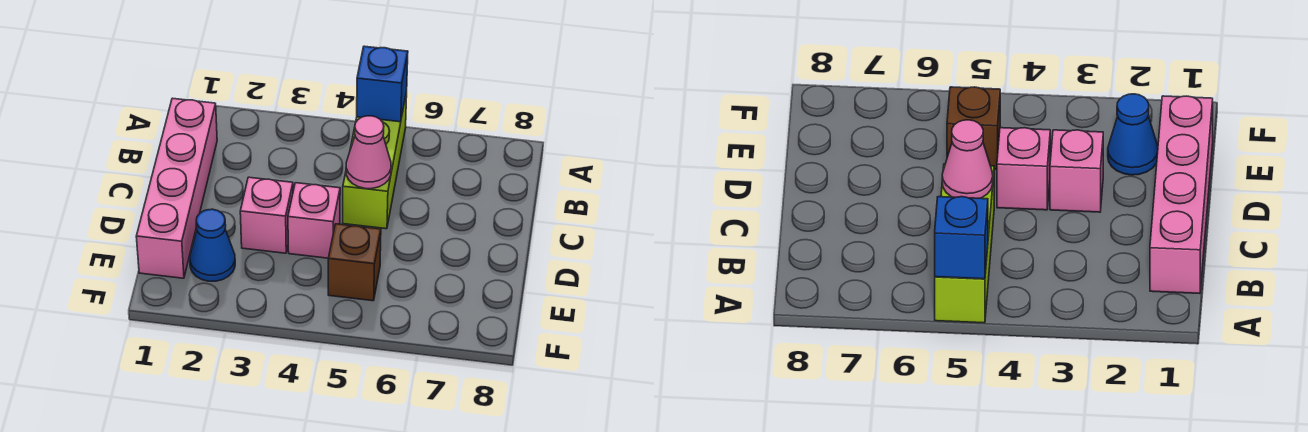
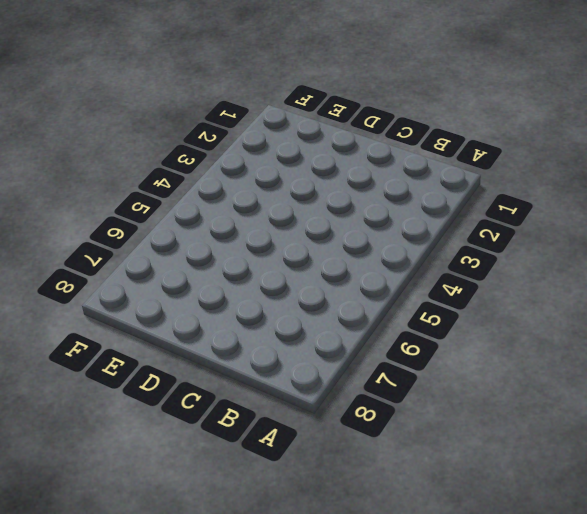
none -> lime brick A5:C5 level 1
none -> pink brick B1:E1 level 1

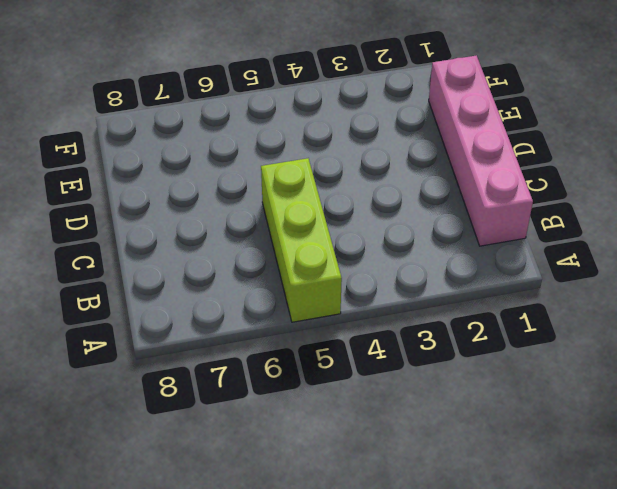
none -> pink brick D3 level 1
none -> pink brick D4 level 1

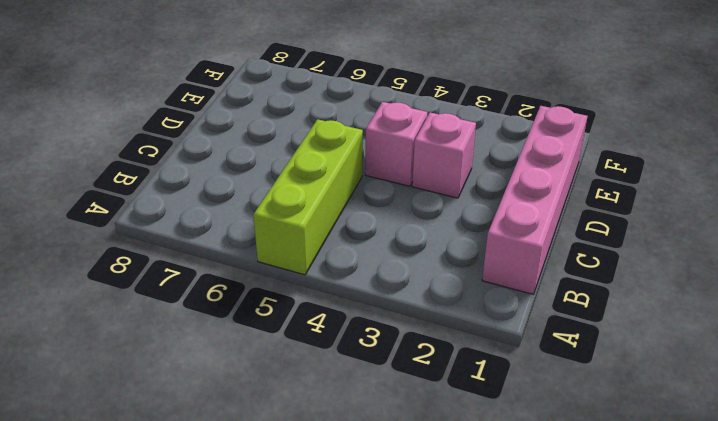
none -> blue cone E2 level 1
none -> brown brick E5 level 1

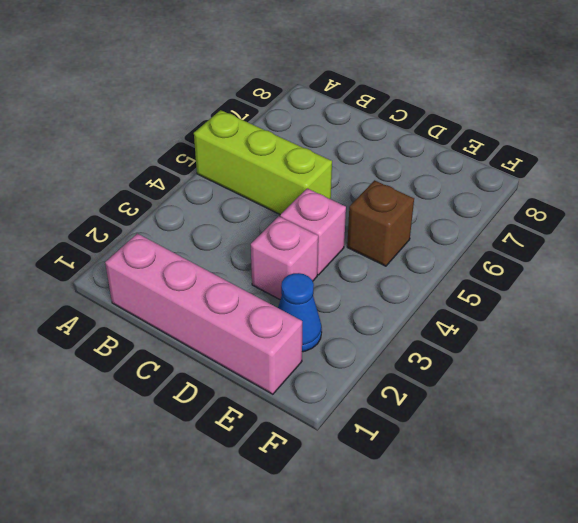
none -> blue brick A5 level 2
none -> pink cone C5 level 2

